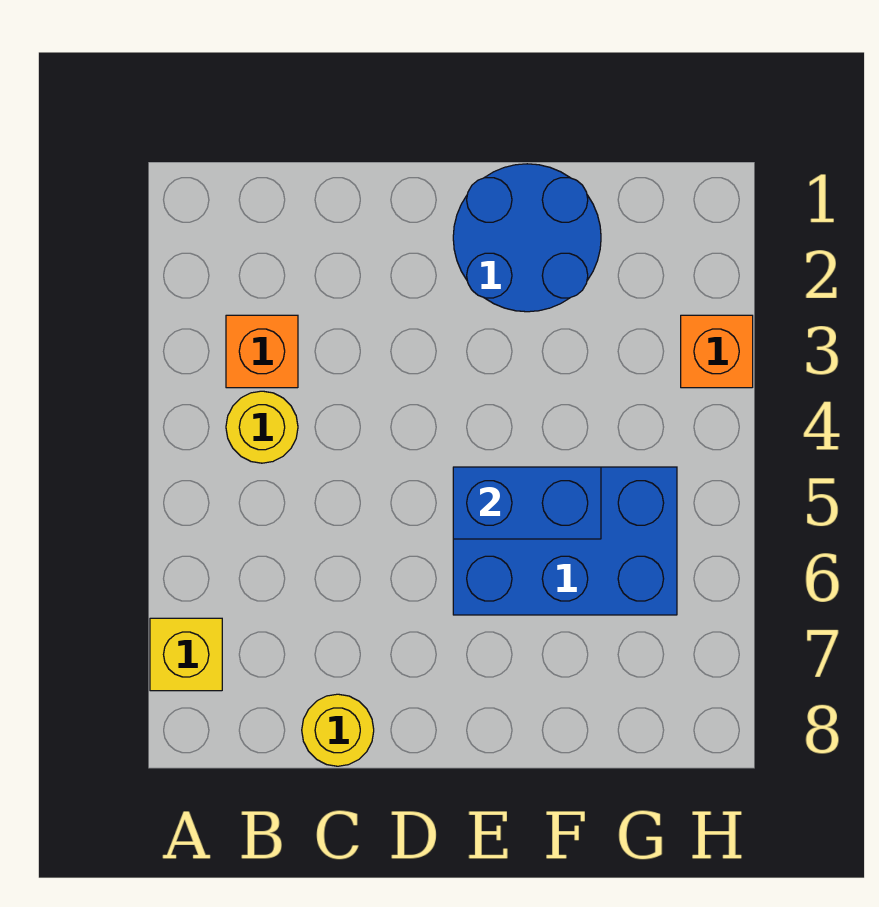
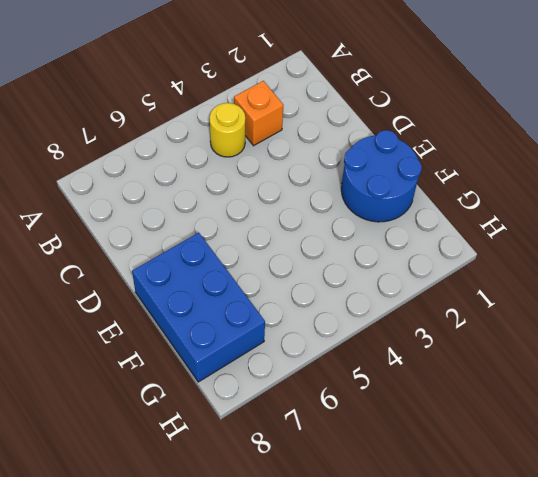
blue brick E7:G8 level 1 -> blue brick E5:G6 level 1
none -> yellow brick A7 level 1
none -> yellow round brick C8 level 1

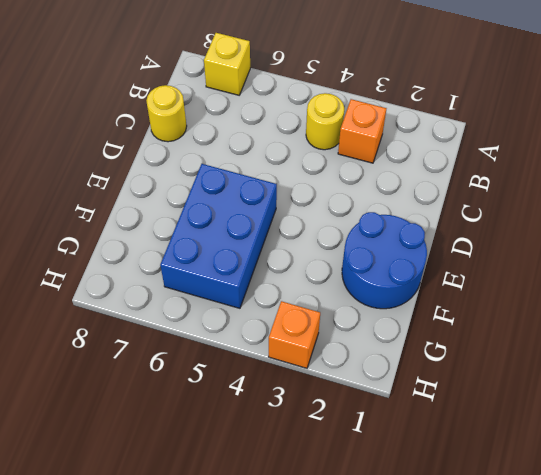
none -> blue brick E5:F5 level 2

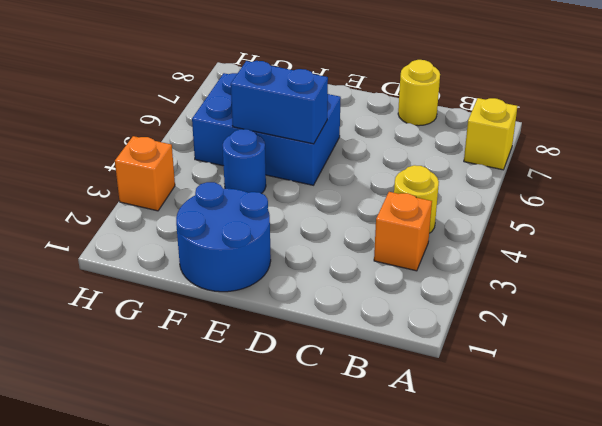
blue round brick F4 level 1 -> none

